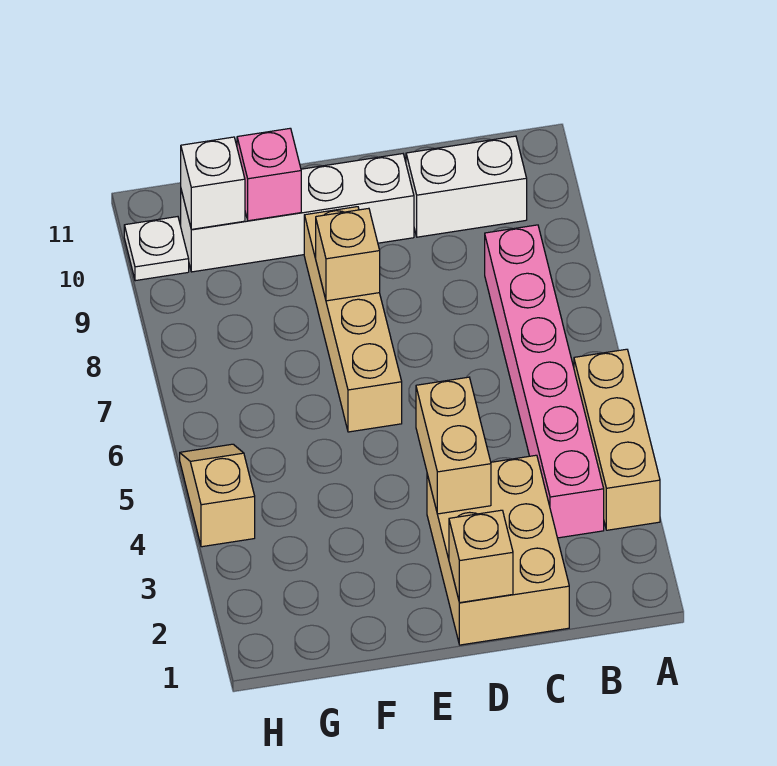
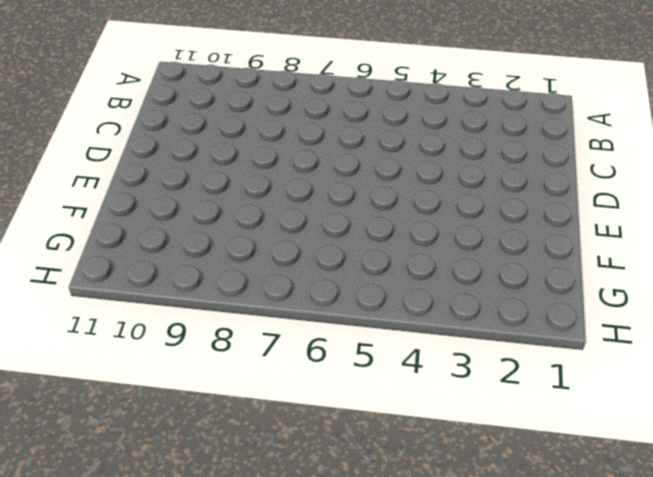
none -> tan brick A3:A5 level 1
none -> pink brick B3:B8 level 1
none -> white brick B10:C10 level 1

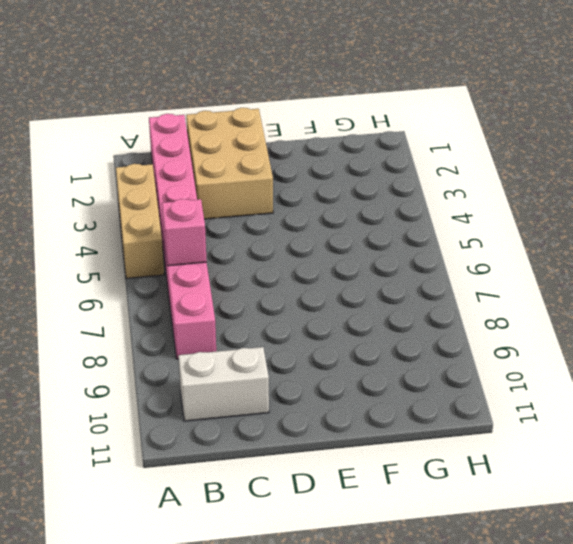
pink brick B1:B8 level 1 -> pink brick B3:B8 level 1
pink brick B6 level 2 -> pink brick F10 level 2
none -> white brick D10:G10 level 1
none -> tan brick E6:E9 level 1
none -> tan slope H4:H5 level 1 top 4

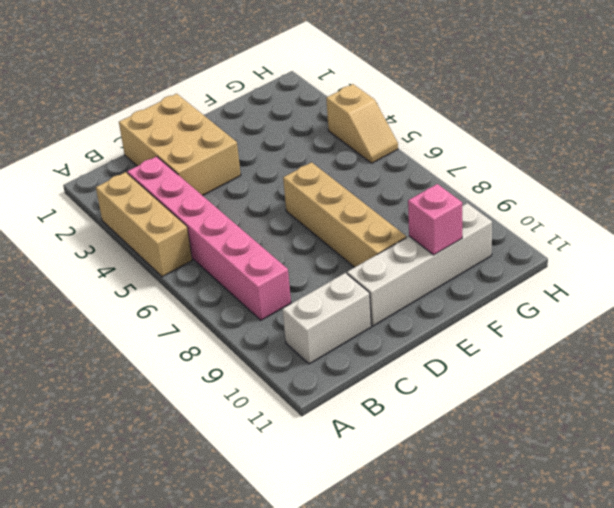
none -> white plate H10 level 1
none -> tan brick D1 level 2
none -> tan brick D3:D4 level 2

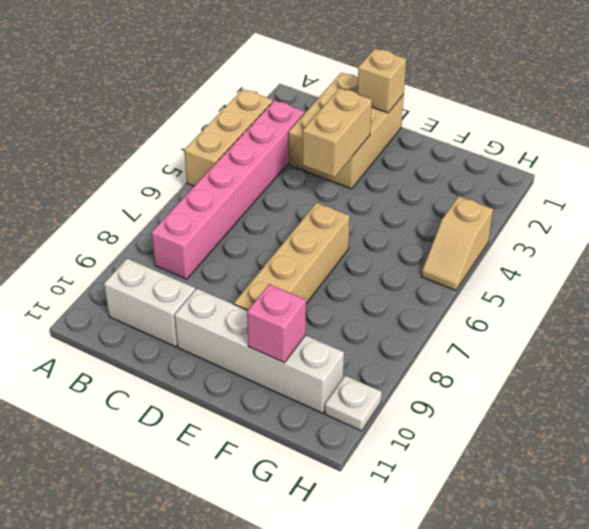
none -> tan brick E8 level 2
none -> white brick G10 level 2

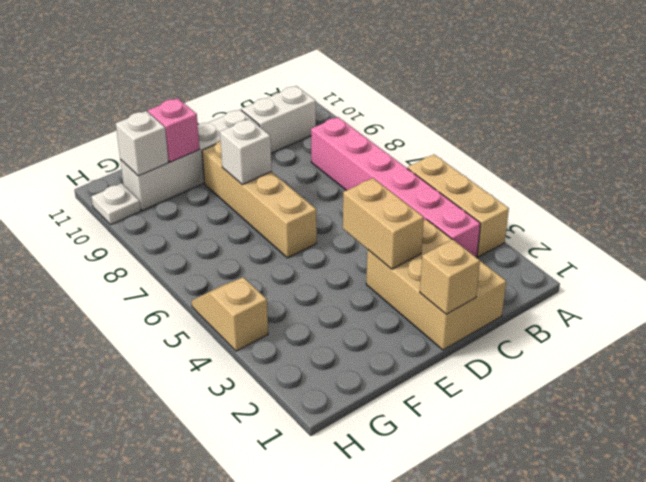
white brick E8 level 2 -> tan brick E8 level 2

